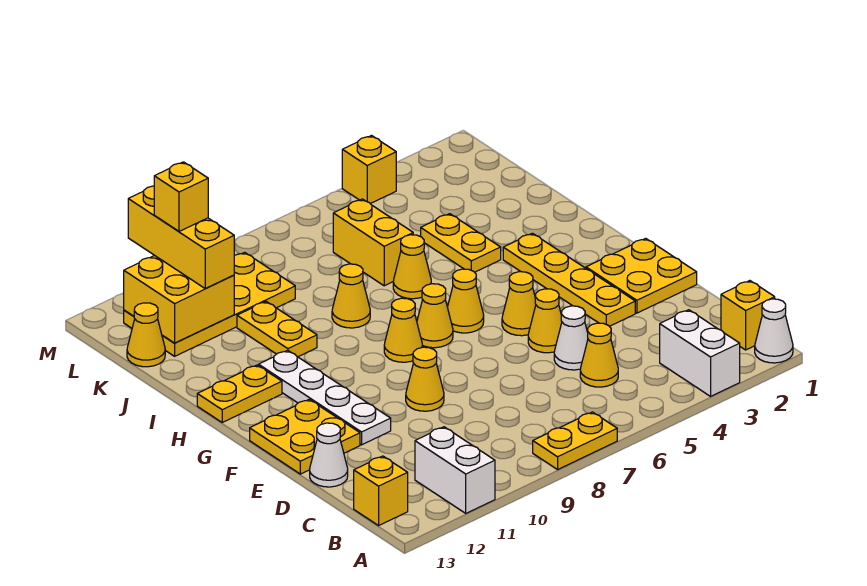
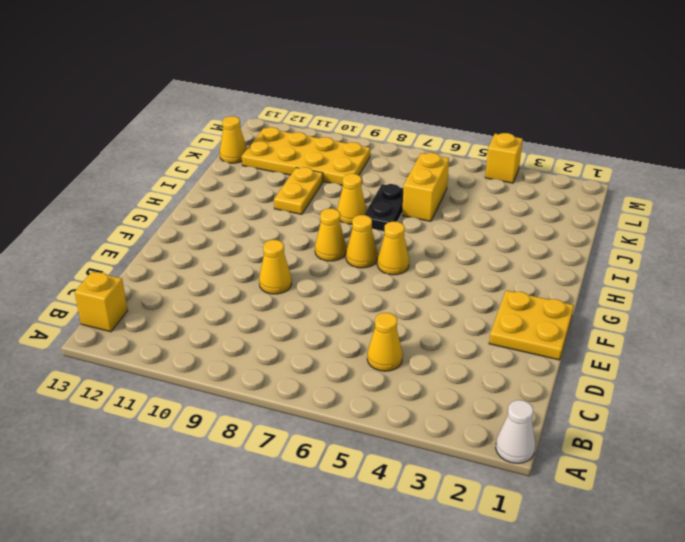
black plate I7:J7 level 1 -> none
none -> white brick A3:B3 level 1
none -> yellow plate A7:A8 level 1
none -> white brick A11:B11 level 1
none -> yellow brick B1 level 1

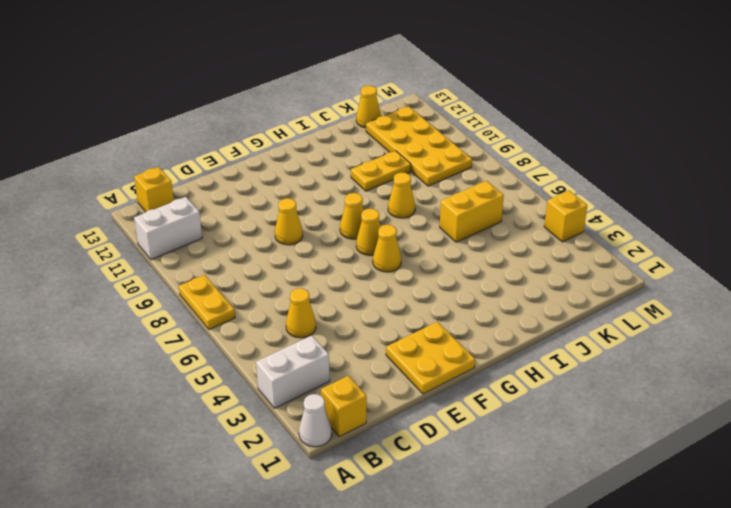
none -> white cone D5 level 1
none -> white cone D13 level 1
none -> yellow plate E3:H3 level 1
none -> yellow cone E5 level 1

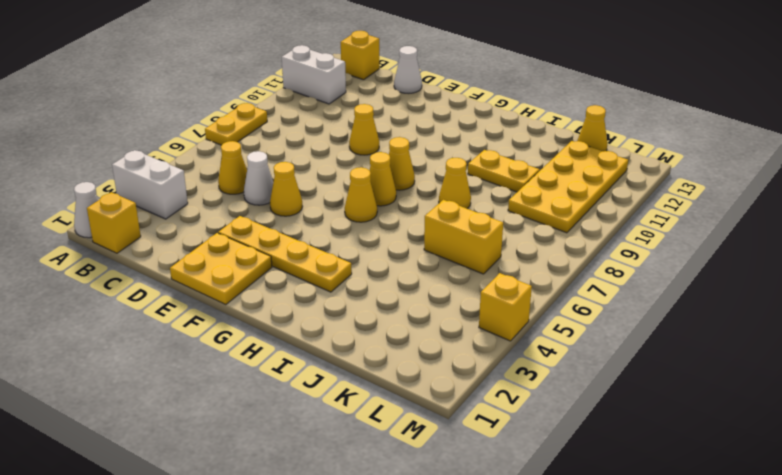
none -> white plate E11:H11 level 1
none -> yellow plate E12:F13 level 1
none -> yellow cone F5 level 1
none -> yellow plate H12:H13 level 1

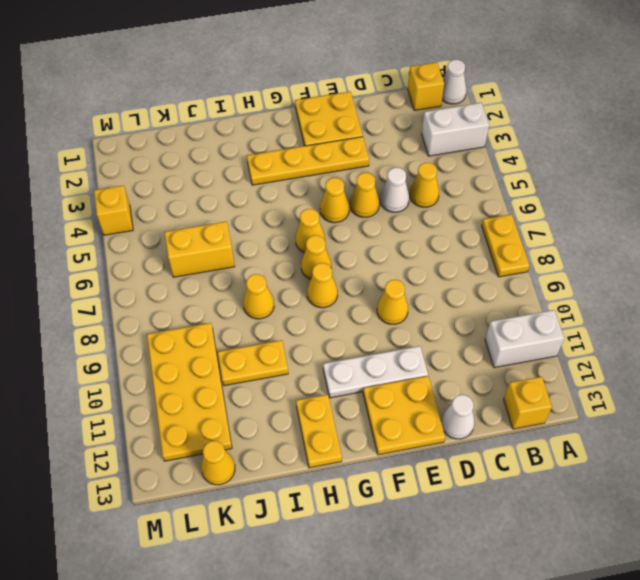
white plate E11:G11 level 1 -> white plate E11:H11 level 1
none -> yellow plate I4:J4 level 1
none -> yellow cone I6 level 1
none -> yellow brick K11:L12 level 2
none -> yellow brick K11:M11 level 3

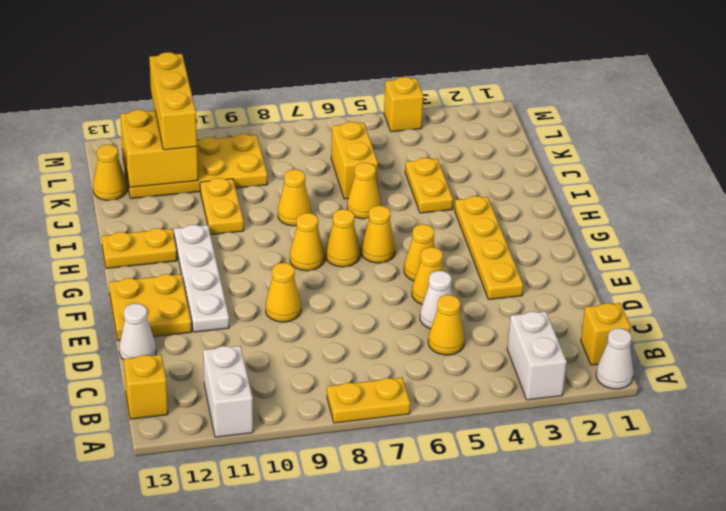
none -> yellow plate E1:F2 level 1
none -> yellow brick L11 level 4

